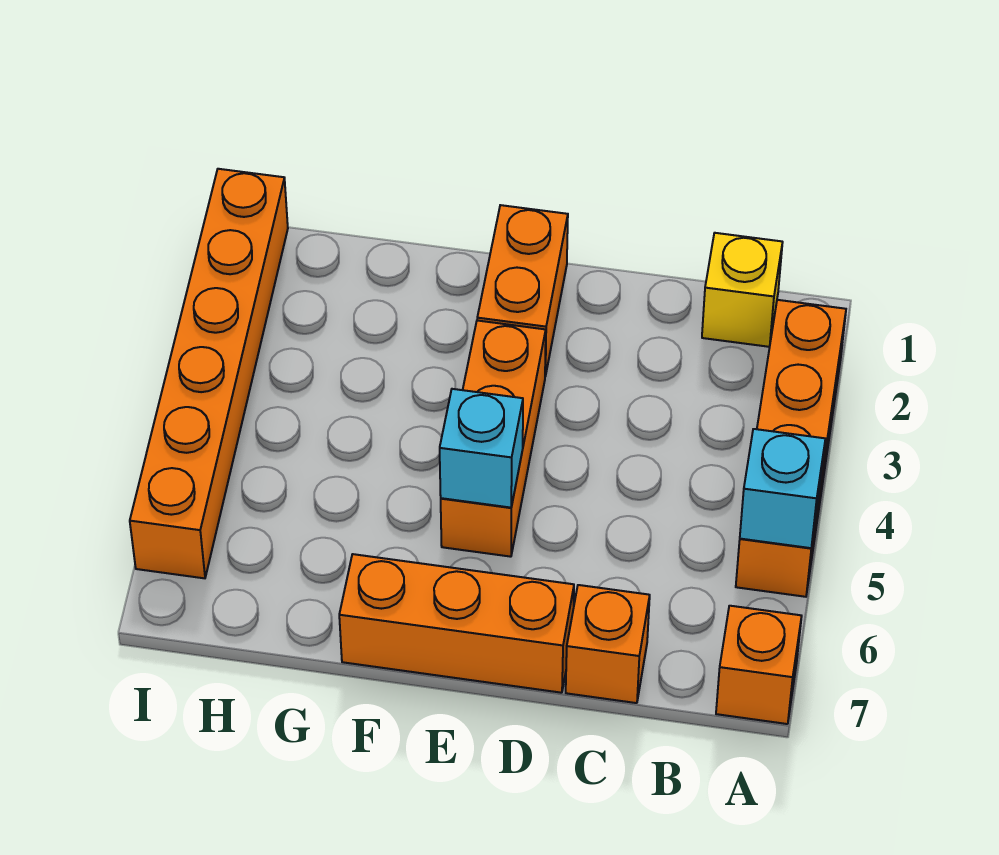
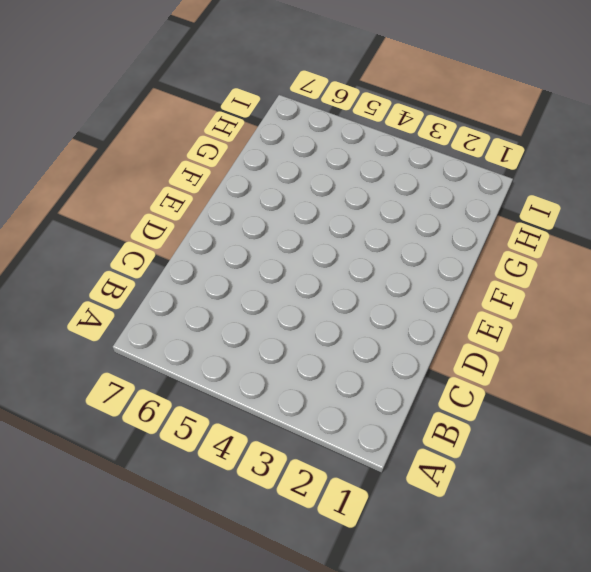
none -> orange brick A2:A5 level 1
none -> orange brick A7 level 1

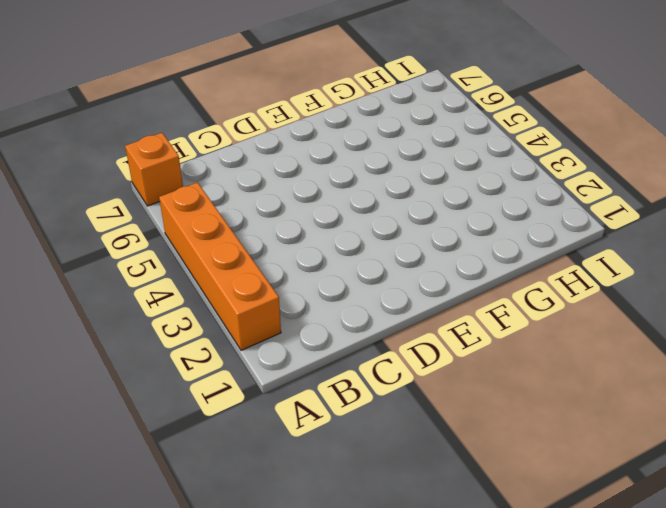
none -> yellow brick B1 level 1
none -> orange brick C7 level 1

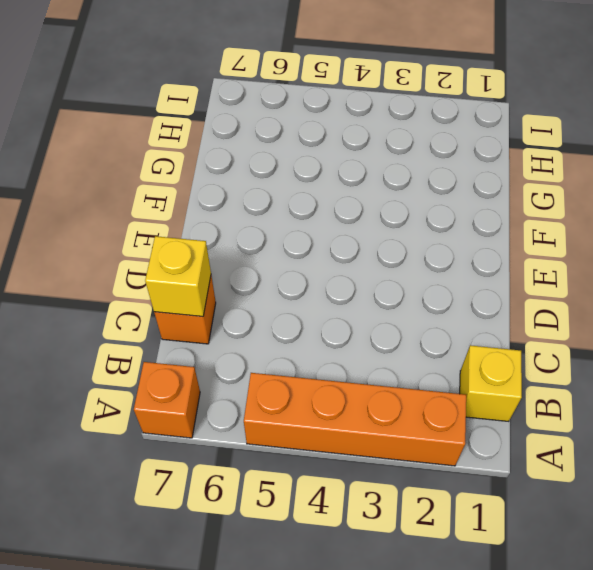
yellow brick C7 level 2 -> none
none -> orange brick D7:F7 level 1
none -> orange brick E1:E2 level 1

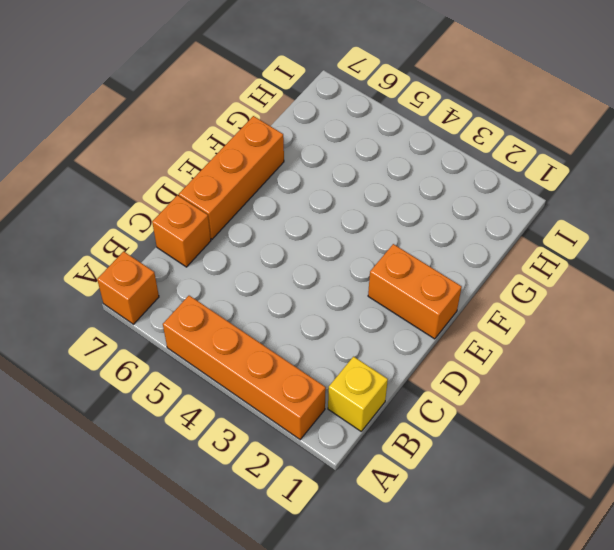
none -> orange brick E3:E5 level 1
none -> orange brick I1:I6 level 1

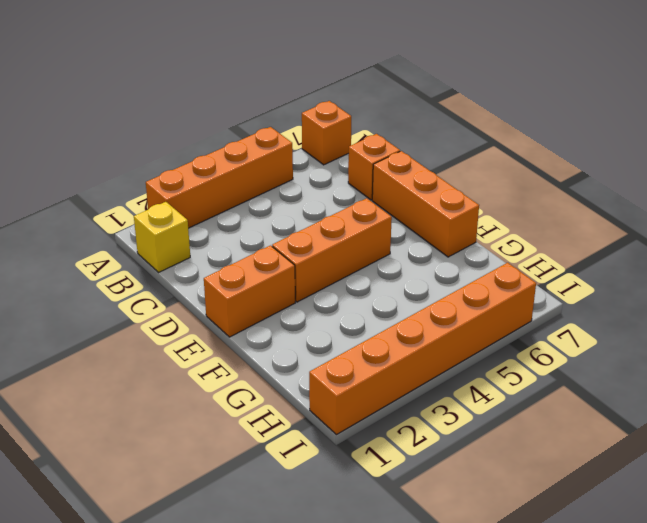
none -> cyan brick A5 level 2
none -> cyan brick E5 level 2

